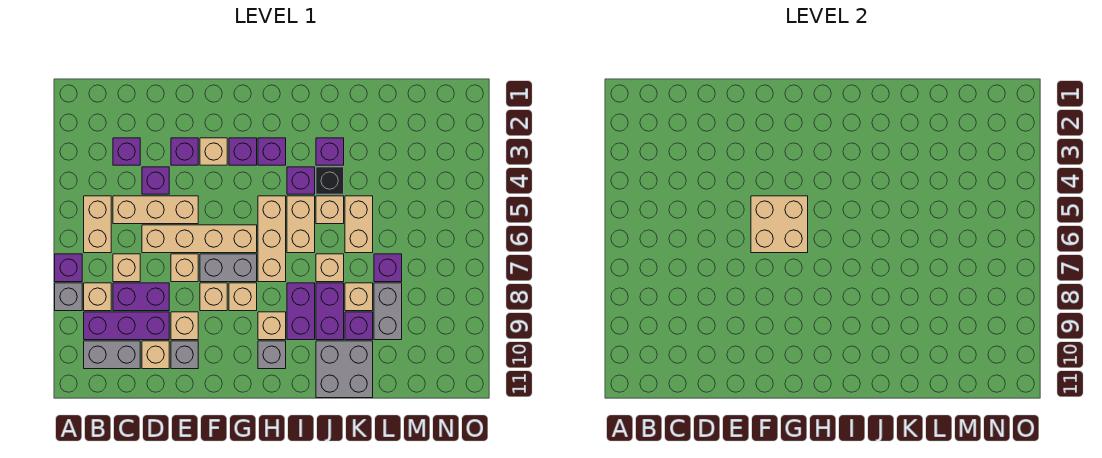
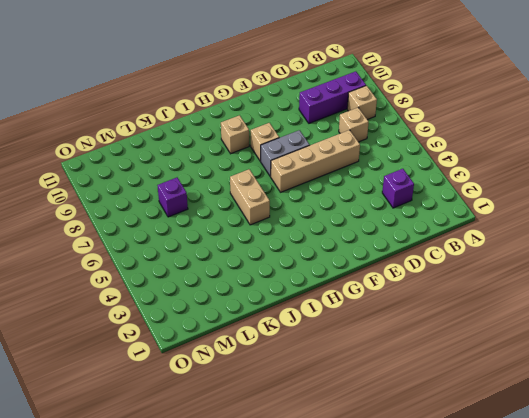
none -> purple brick A7 level 1
none -> grey brick A8 level 1
none -> tan brick B5:B6 level 1
none -> grey brick B10:C10 level 1

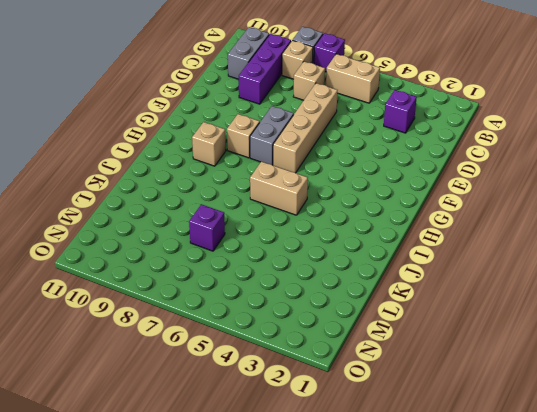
none -> tan brick C5:E5 level 1
none -> purple brick C8:D8 level 1
none -> purple brick D4 level 1
none -> tan brick D10 level 1

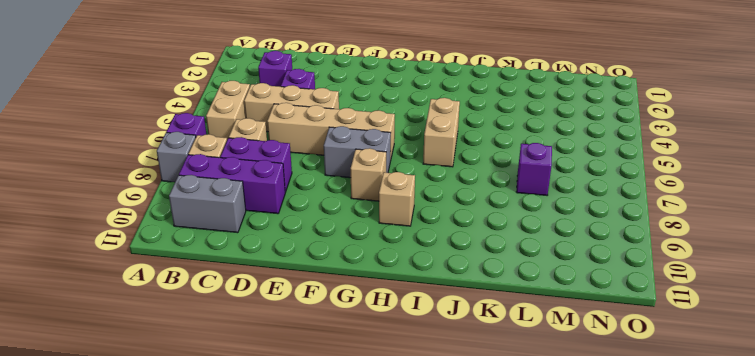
none -> tan brick D10 level 1
none -> purple brick E3 level 1
none -> tan brick E7 level 1
none -> tan brick E9 level 1

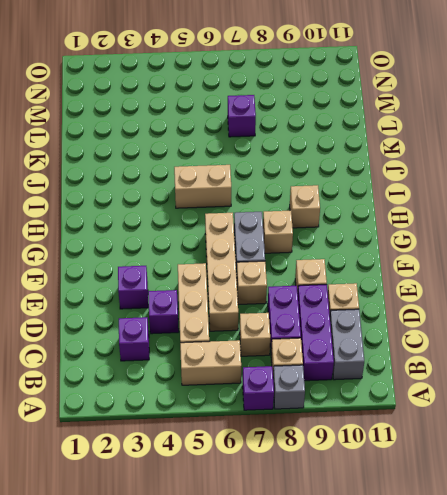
none -> grey brick E10 level 1
none -> tan brick F3 level 1
none -> tan brick F8 level 1
none -> purple brick G3 level 1

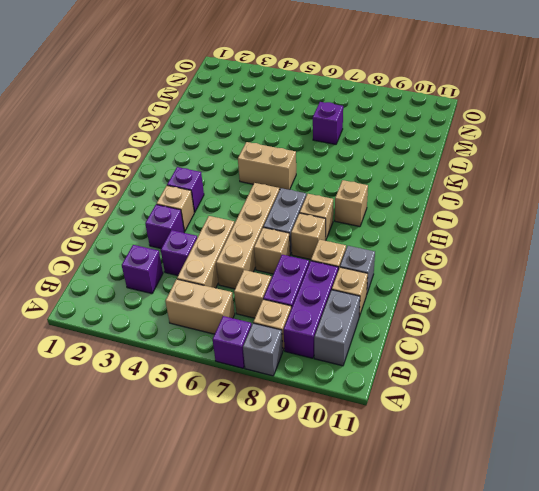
none -> purple brick H3 level 1
none -> tan brick H5:H7 level 1
none -> grey brick H10 level 1
none -> purple brick I4 level 1

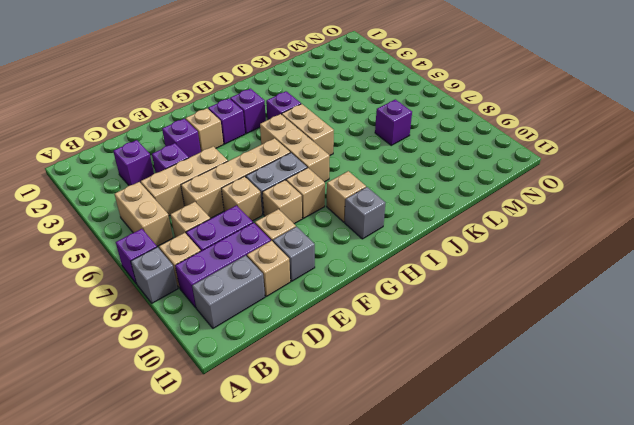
none -> purple brick I8:I9 level 1
none -> purple brick J3 level 1
none -> black brick J4 level 1
none -> tan brick J5 level 1

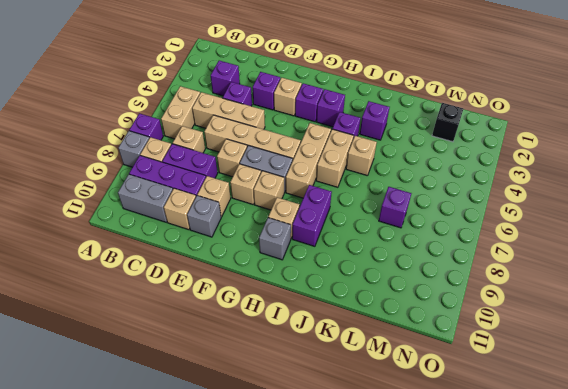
black brick M2 level 1 -> black brick J4 level 1
none -> tan brick J7 level 1
none -> purple brick J8:J9 level 1
none -> grey brick J10:K11 level 1
none -> tan brick K5:K6 level 1

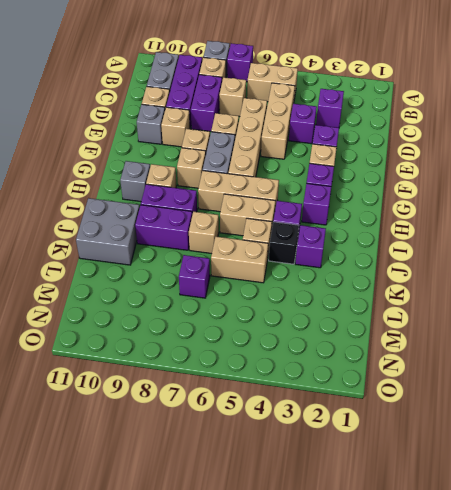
none -> tan brick K8 level 1
none -> purple brick K9 level 1
none -> grey brick L8:L9 level 1
none -> tan brick F5:G6 level 2

